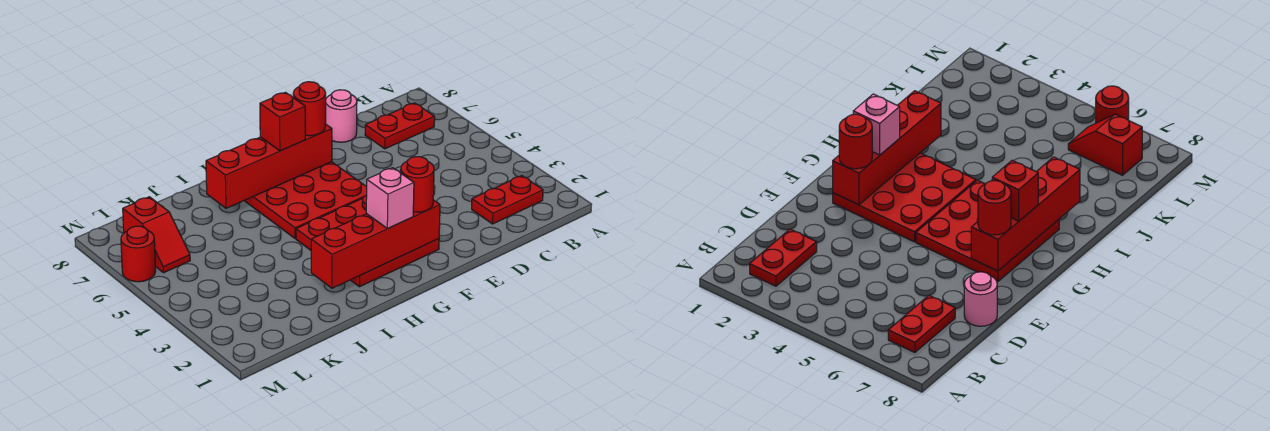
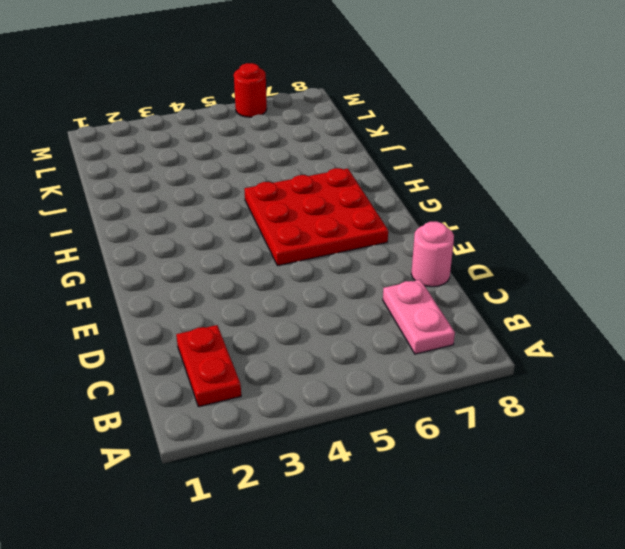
pink plate B7:C7 level 1 -> red plate B7:C7 level 1
none -> red plate F2:H4 level 1
none -> red slope L6:L7 level 1 top 7
none -> red brick F2:I2 level 2

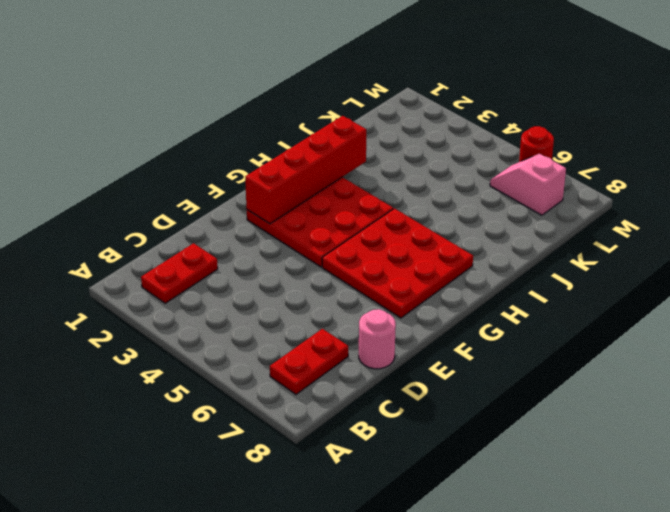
pink slope L6:L7 level 1 top 7 -> red slope L6:L7 level 1 top 7
none -> red brick F7:I7 level 2
none -> red round brick F2 level 3
none -> red round brick F7 level 3

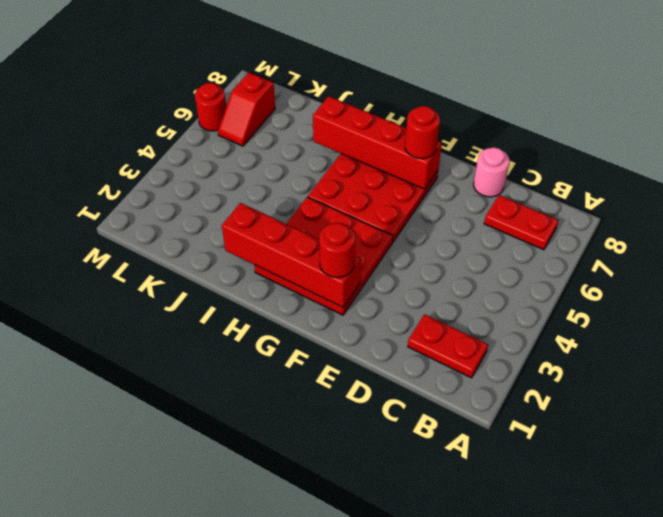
none -> pink brick G2 level 3
none -> red brick G7 level 3

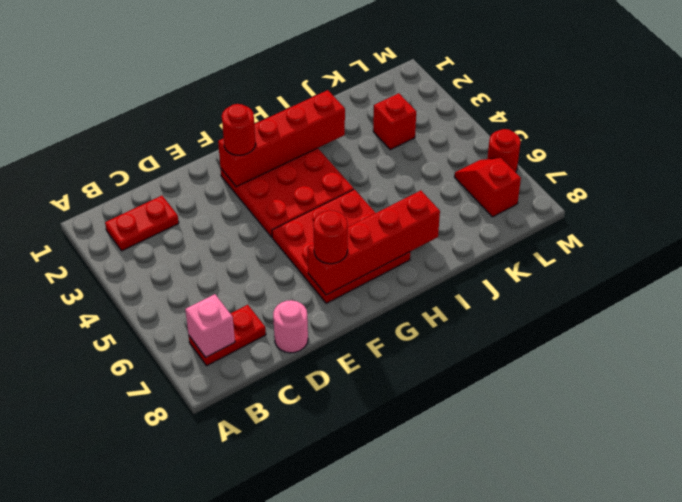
pink brick B7 level 2 -> pink brick G2 level 3
red brick K3 level 1 -> red brick G7 level 3

